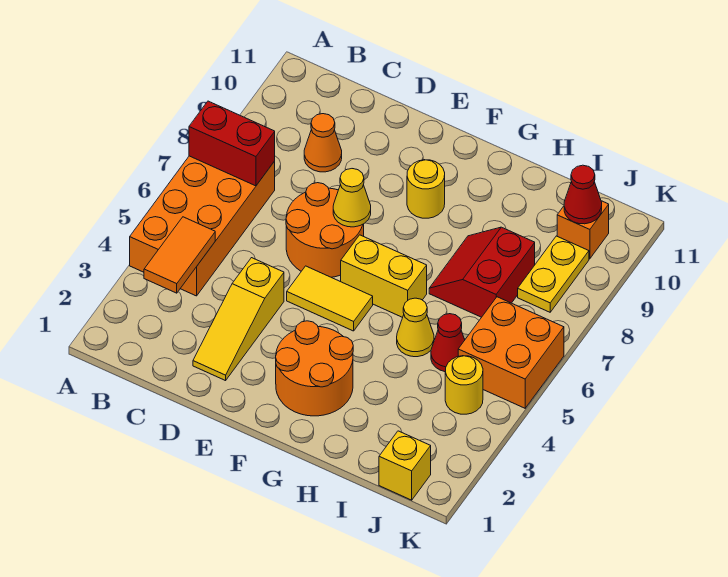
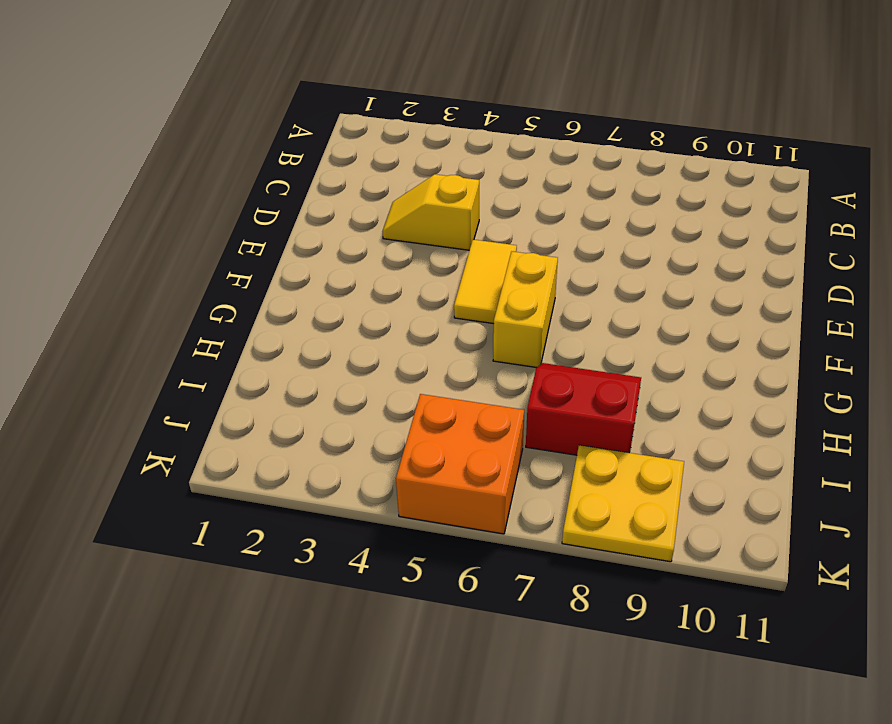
yellow slope D3:D4 level 1 top 4 -> yellow slope D2:D4 level 1 top 4
yellow plate J8:K9 level 1 -> yellow plate J8:J9 level 1
none -> orange brick A4:B7 level 1
none -> orange cone C9 level 1
none -> orange round brick D6:E7 level 1

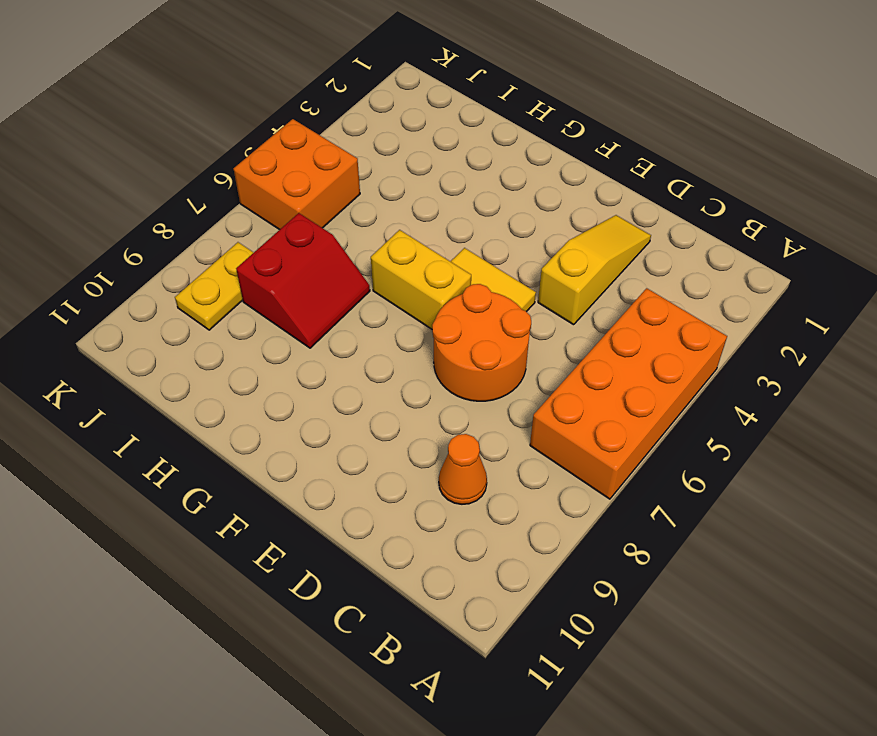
none -> orange round brick F2:G3 level 1
none -> yellow round brick F9 level 1
none -> yellow cone H5 level 1

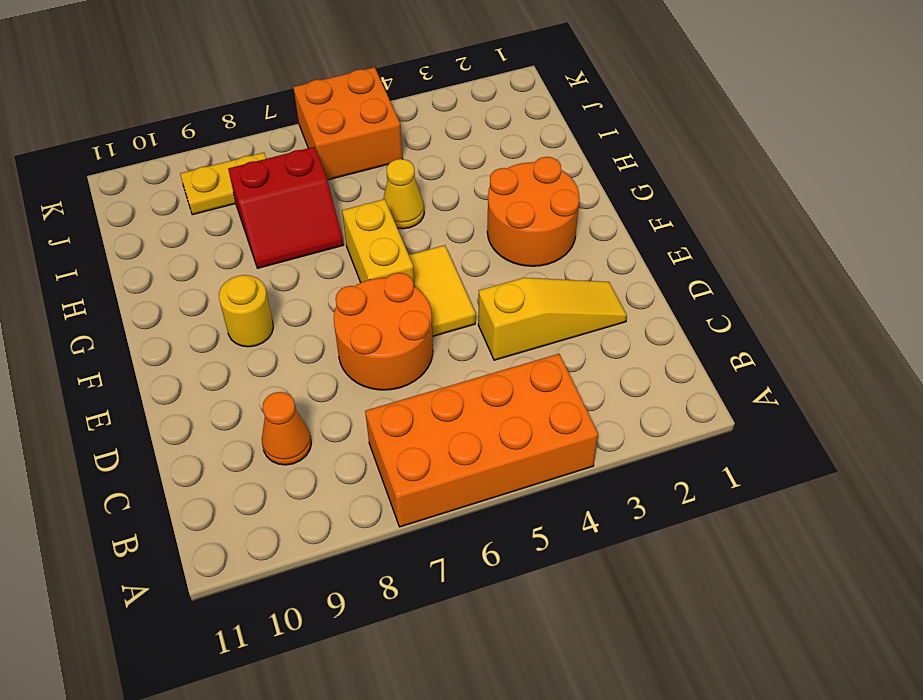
none -> red cone I5 level 1
none -> yellow brick J1 level 1
none -> yellow round brick J4 level 1

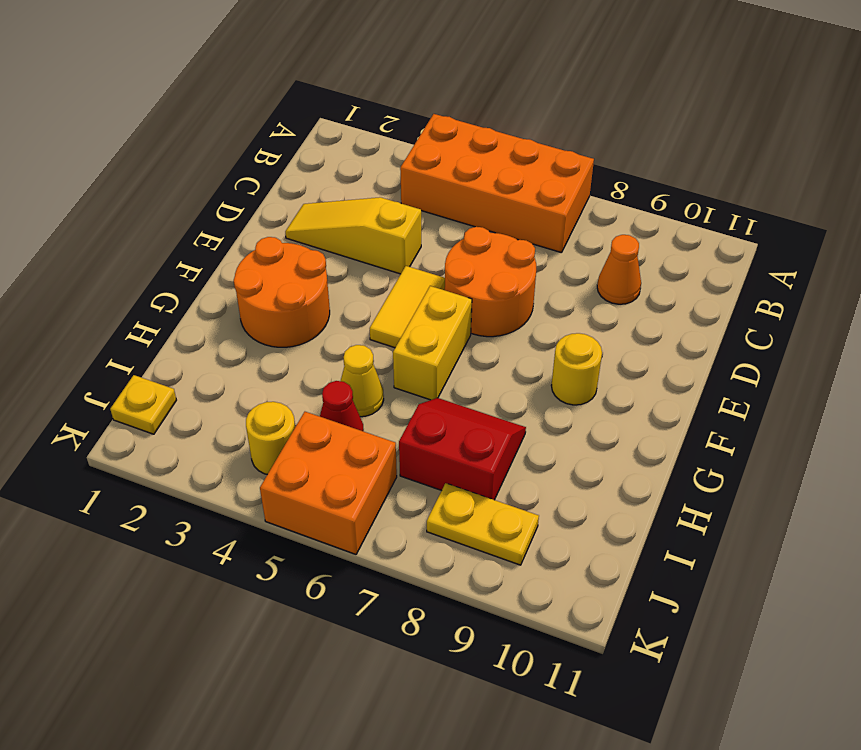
yellow plate J1 level 1 -> yellow brick J1 level 1
none -> orange brick J10 level 1
none -> red brick A7:B7 level 2
none -> orange tile B3:B4 level 2

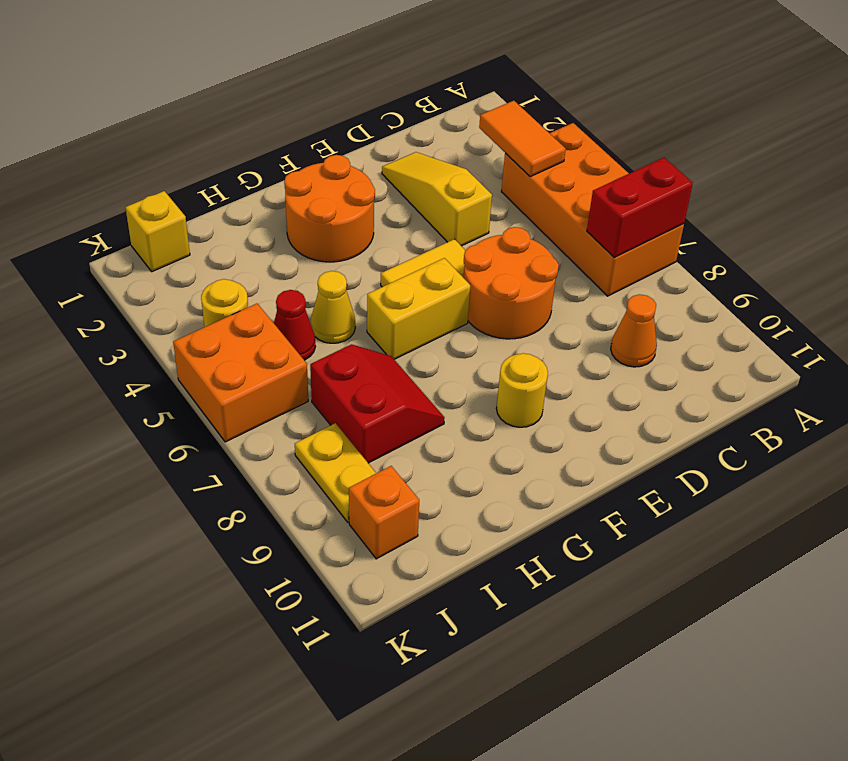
none -> yellow cone E7 level 2
none -> red cone J10 level 2

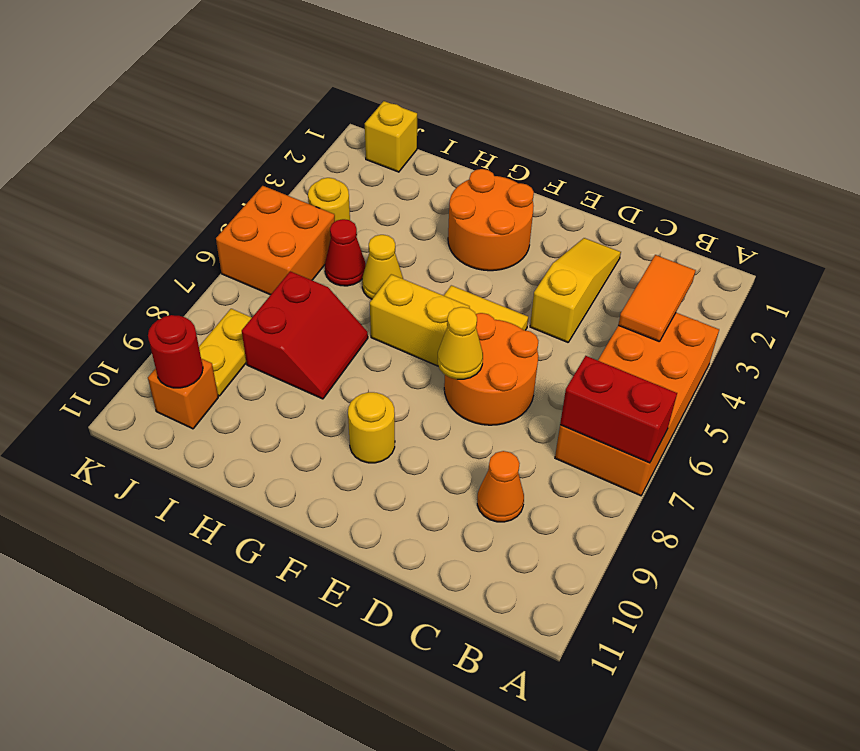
red round brick J10 level 2 -> red cone J10 level 2

